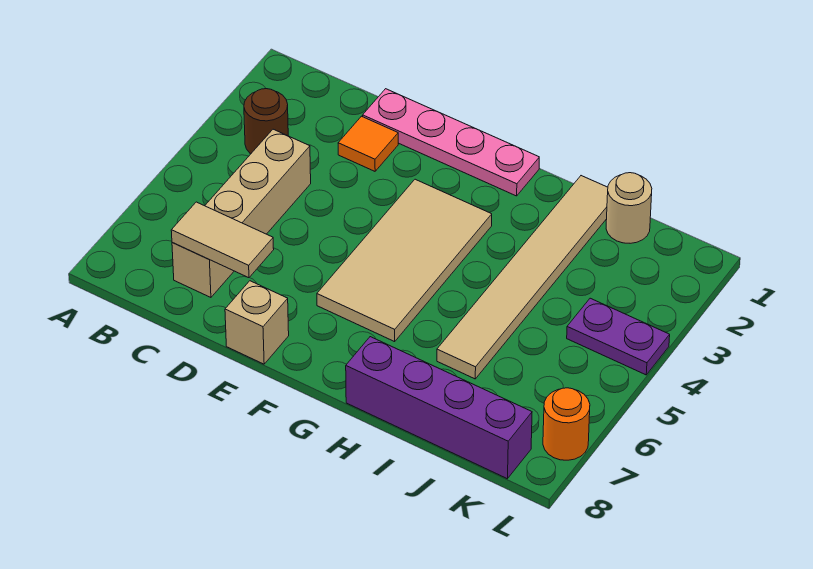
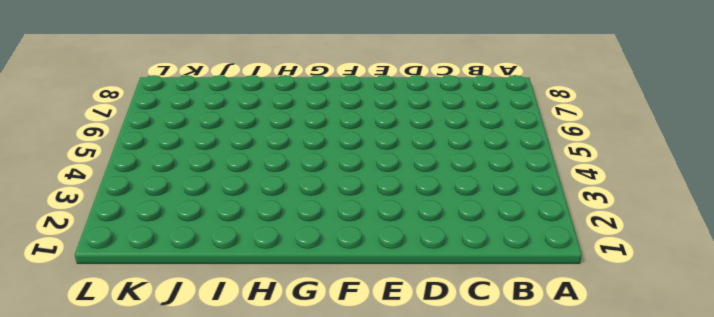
none -> brown round brick B3 level 1
none -> tan brick C4:C7 level 1
none -> pink plate D1:G1 level 1

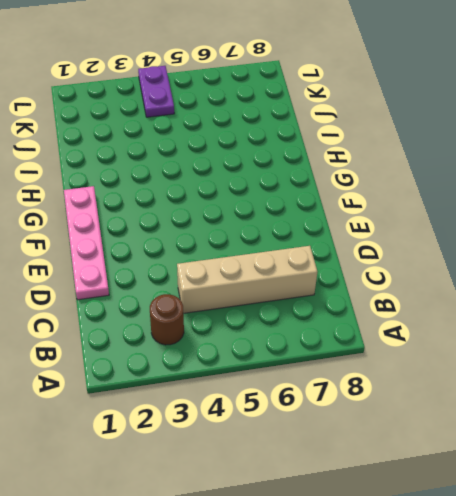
none -> orange tile D2 level 1
none -> tan brick E8 level 1
none -> tan tile F3:G6 level 1

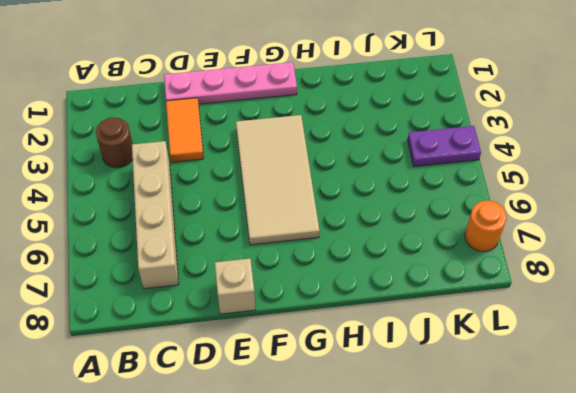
orange tile D2:D3 level 1 -> orange tile D2 level 1
none -> purple brick H8:K8 level 1
none -> tan tile I1:I6 level 1
none -> tan round brick J1 level 1

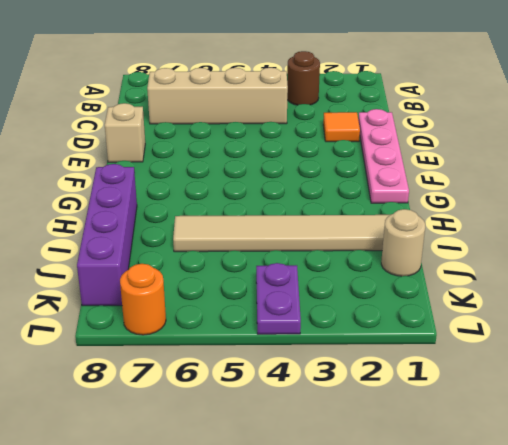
none -> tan tile F3:G6 level 1
none -> tan tile C7:D7 level 2

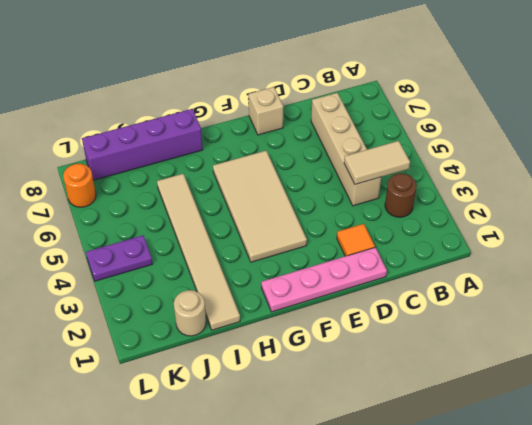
tan tile B4:C4 level 2 -> tan tile C7:D7 level 2

